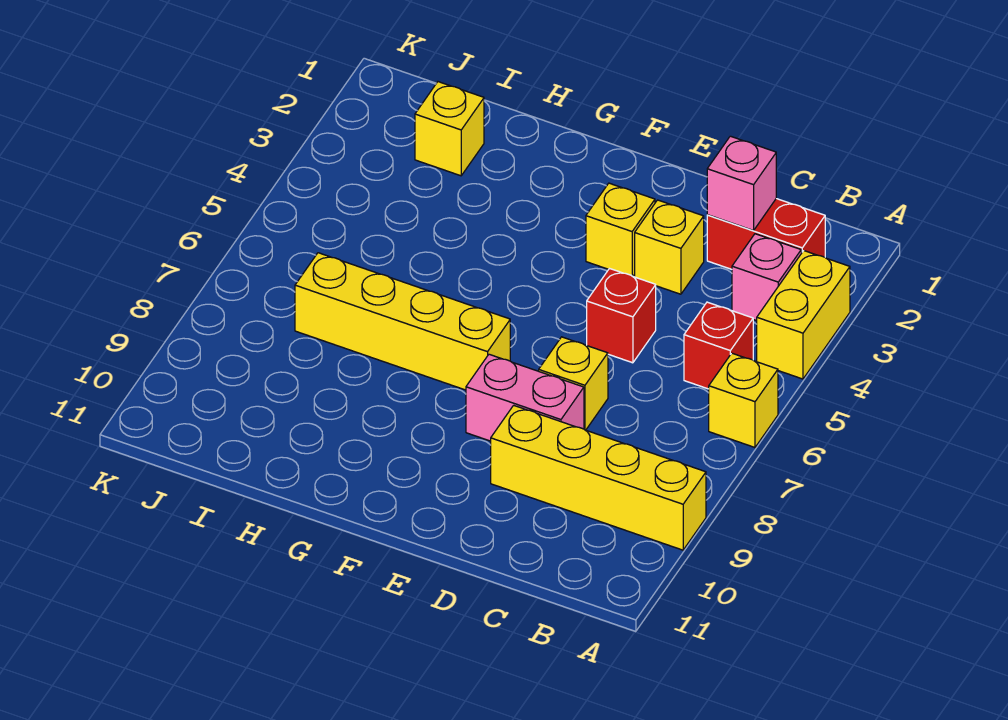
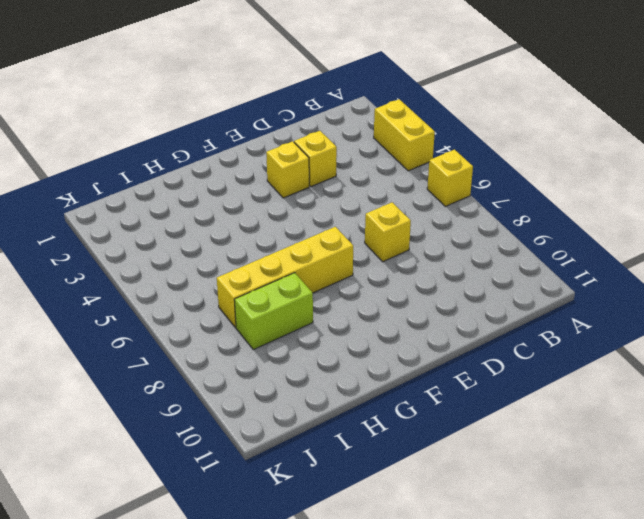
lime brick H8:I8 level 1 -> none
none -> yellow brick A9:D9 level 1
none -> red brick B2:C2 level 1
none -> pink brick B3 level 1

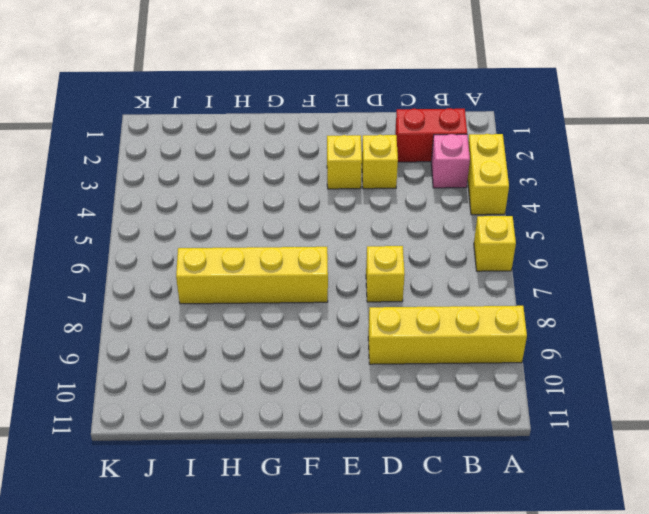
none -> red brick B5 level 1
none -> red brick D5 level 1
none -> pink brick D8:E8 level 1

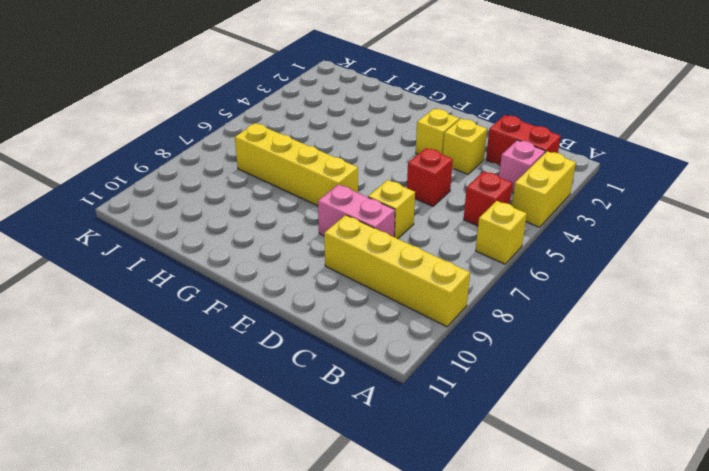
none -> yellow brick I2 level 1
none -> pink brick C2 level 2

